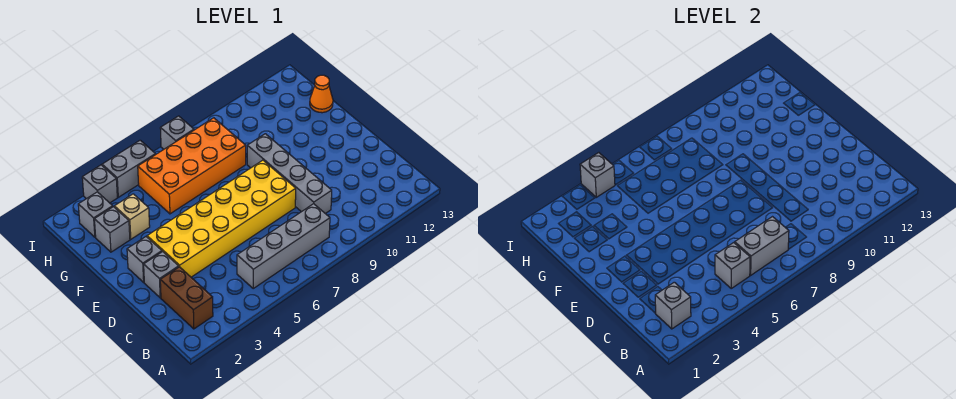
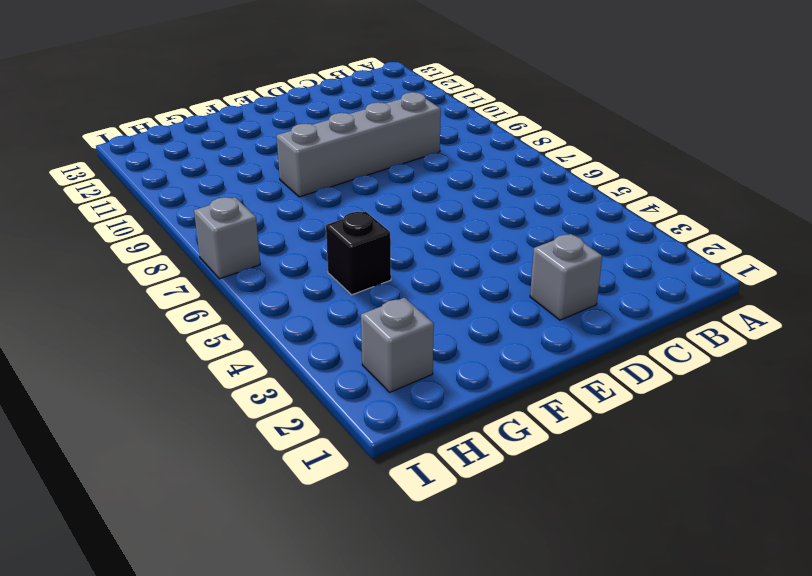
black brick G5 level 1 -> orange brick G5:H8 level 1
none -> brown brick B2:C2 level 1
none -> grey brick B5:B8 level 1
none -> yellow brick D3:E8 level 1

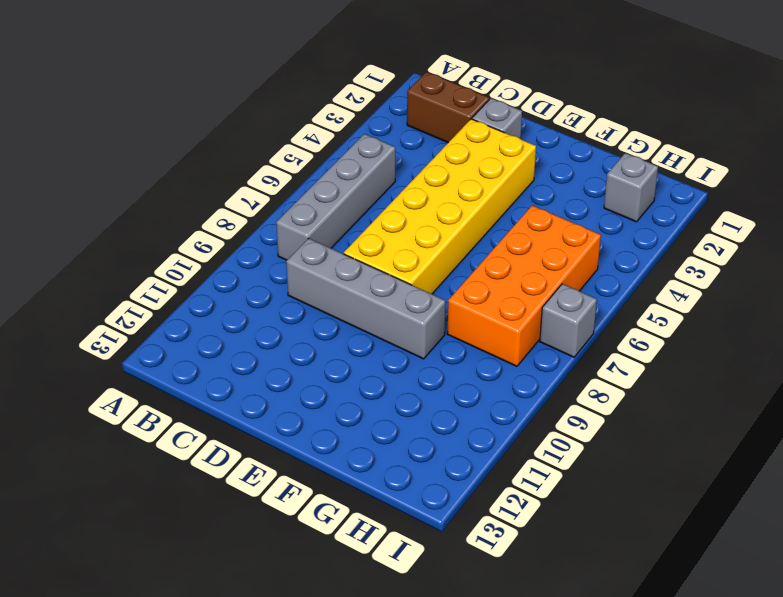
none -> grey brick E2 level 1
none -> grey brick G2 level 1
none -> tan brick G3 level 1

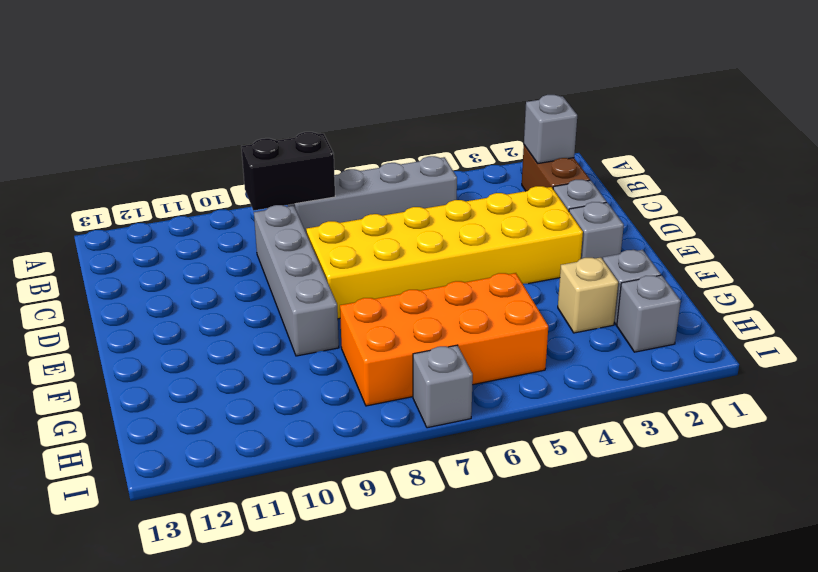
black brick B8:B9 level 2 -> none
none -> orange cone G13 level 1
none -> grey brick I3 level 1
none -> grey brick I4:I5 level 1

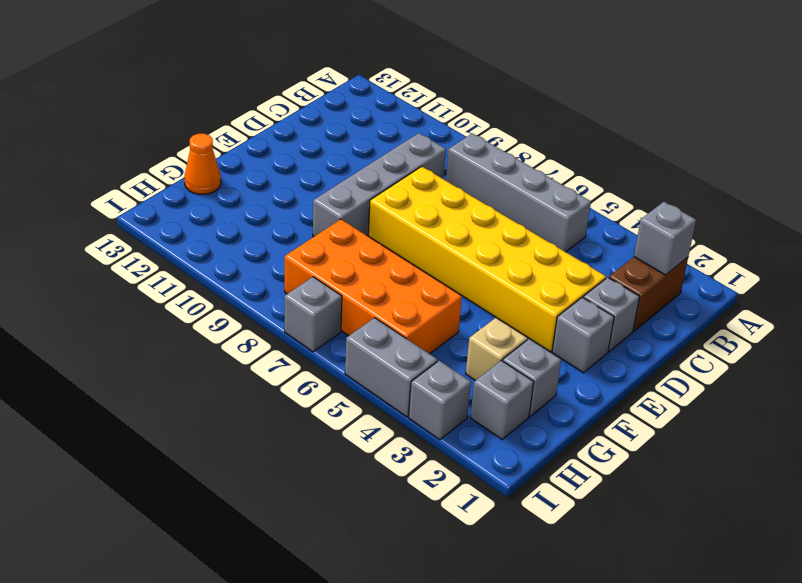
none -> grey brick B5 level 2
none -> grey brick B6:B7 level 2
none -> grey brick I4 level 2

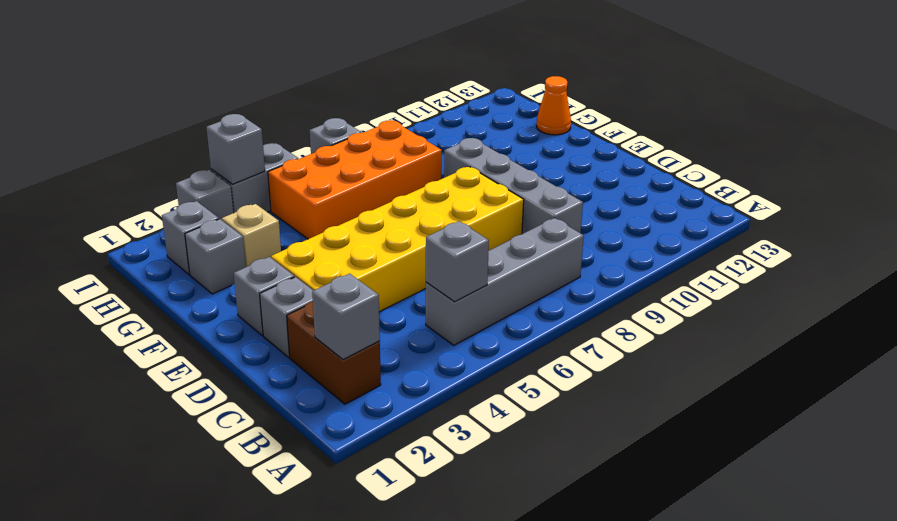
none -> grey brick B6:B7 level 2

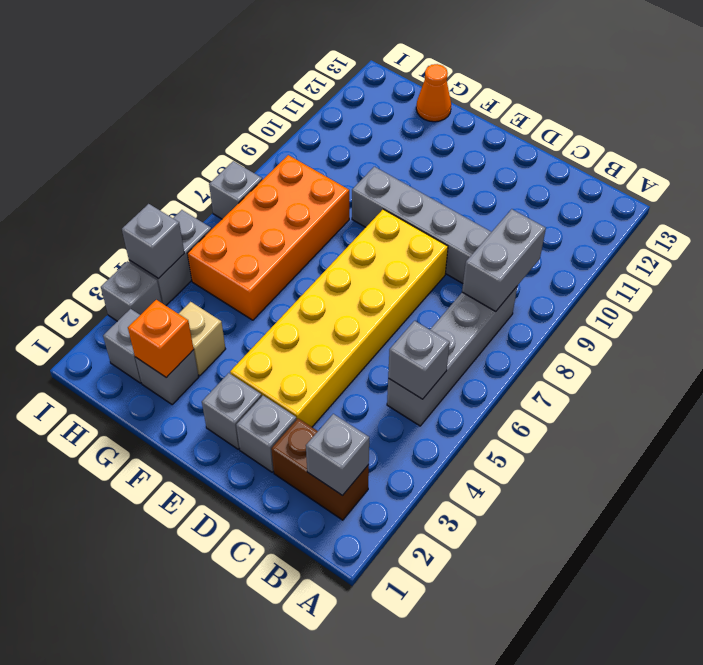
grey brick B8:B9 level 2 -> grey brick B6:B7 level 2
orange brick G2 level 2 -> none

